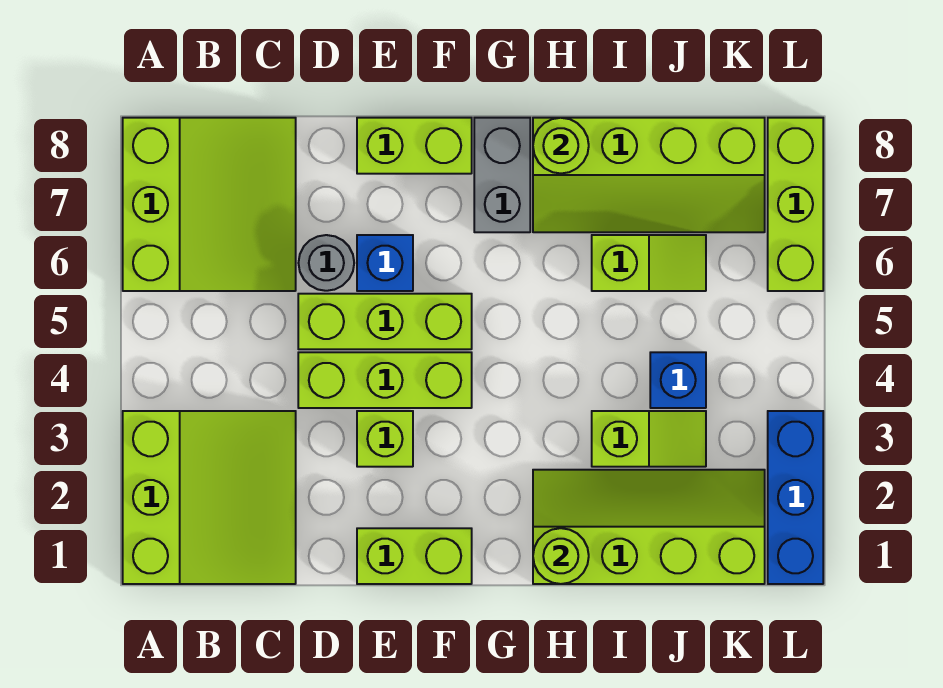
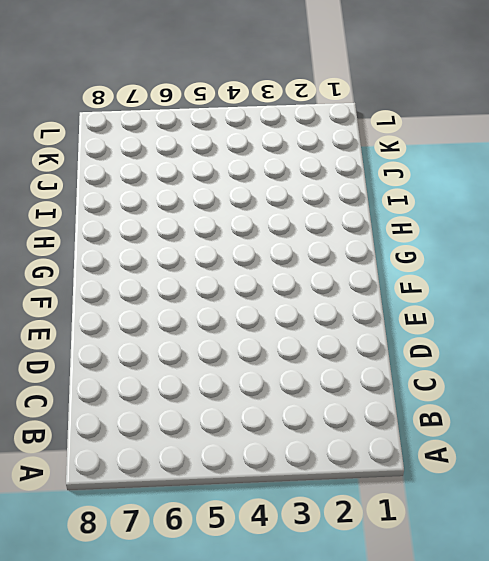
none -> lime slope A1:C3 level 1 top A
none -> lime slope A6:C8 level 1 top A
none -> lime brick D4:F4 level 1

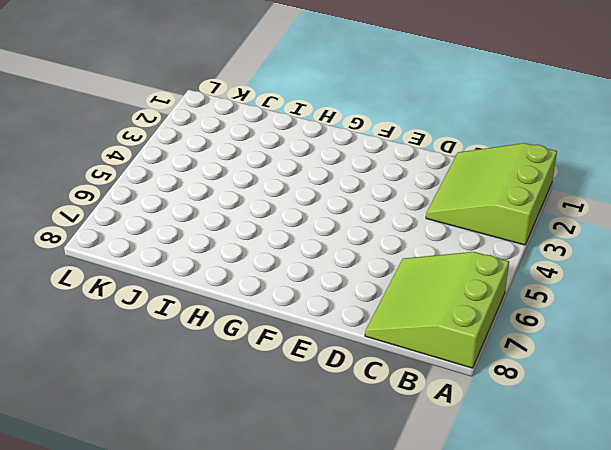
none -> lime brick D4:F4 level 1
none -> lime brick D5:F5 level 1
none -> grey round brick D6 level 1

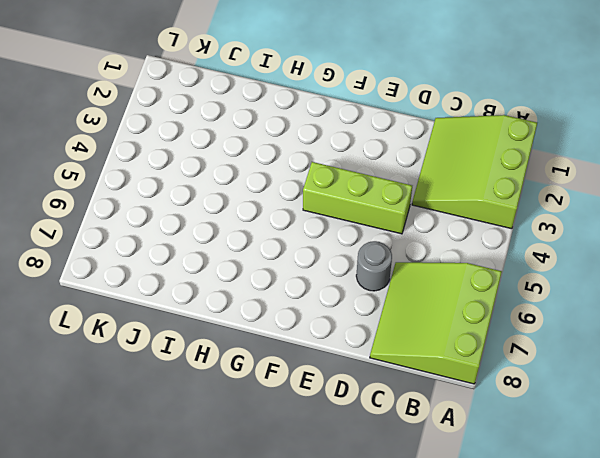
none -> lime brick D5:F5 level 1
none -> lime brick E1:F1 level 1
none -> lime brick E3 level 1

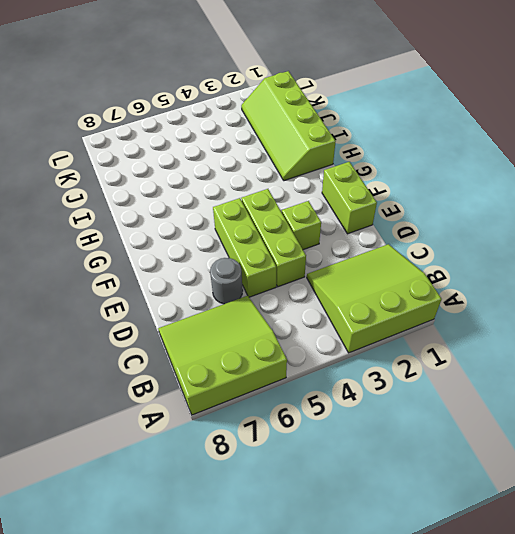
none -> blue brick E6 level 1
none -> lime brick E8:F8 level 1
none -> grey brick G7:G8 level 1

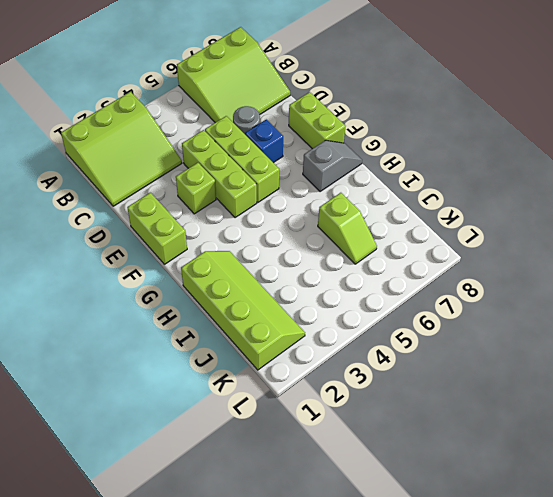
grey slope G7:G8 level 1 top 7 -> grey brick G7:G8 level 1
none -> lime slope H7:K8 level 1 top 8
none -> lime slope I3:J3 level 1 top I
none -> blue brick J4 level 1

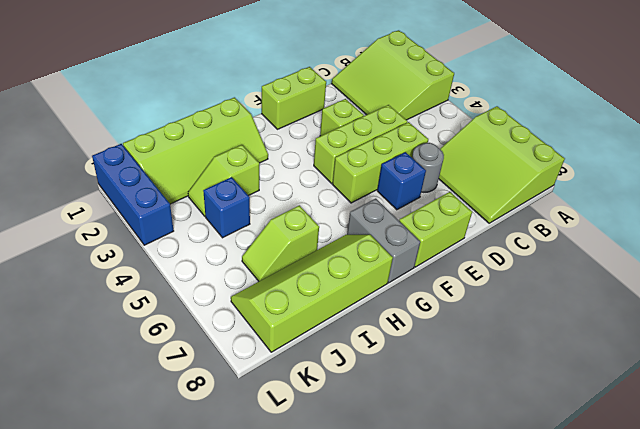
none -> lime brick L6:L8 level 1
none -> lime round brick H1 level 2
none -> lime round brick H8 level 2

